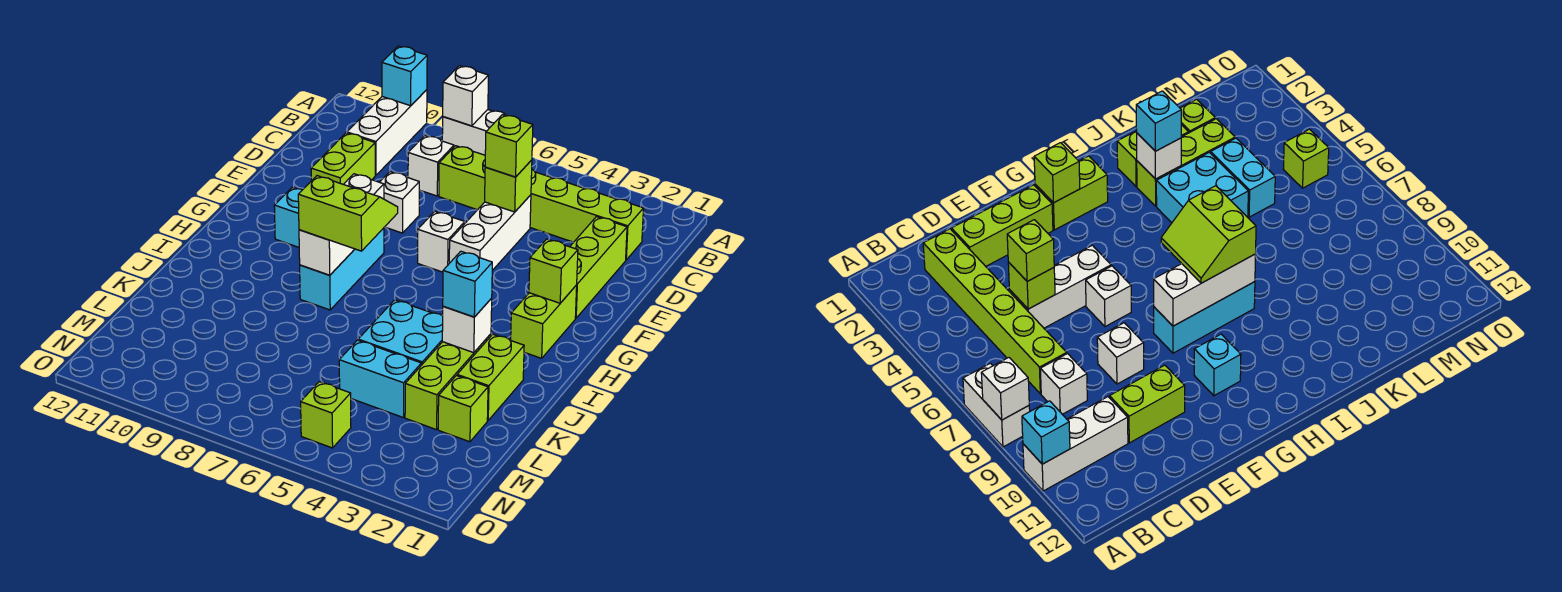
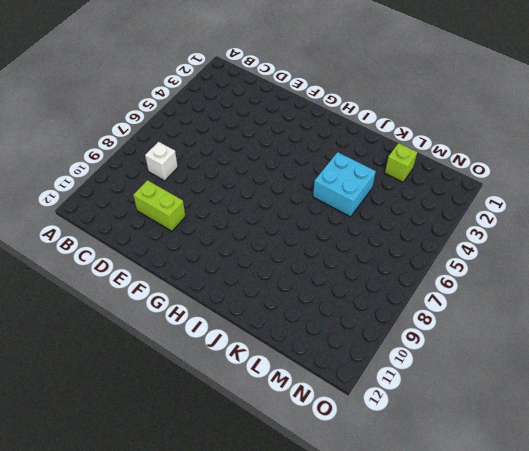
none -> white brick A7:A8 level 1
none -> white brick A10:C10 level 1
none -> lime brick C2:C7 level 1

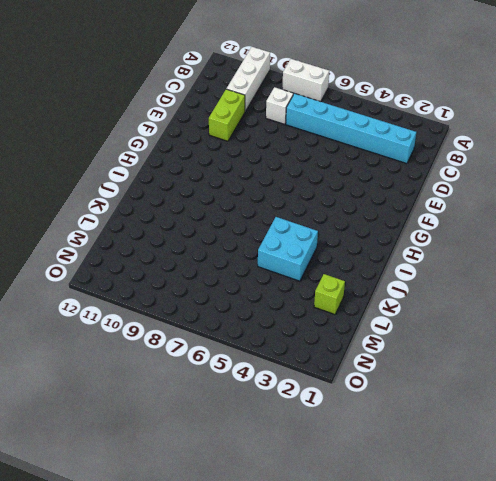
cyan brick C2:C7 level 1 -> lime brick C2:C7 level 1
none -> lime brick D2:F2 level 1
none -> white brick D5:F5 level 1
none -> white brick E8 level 1

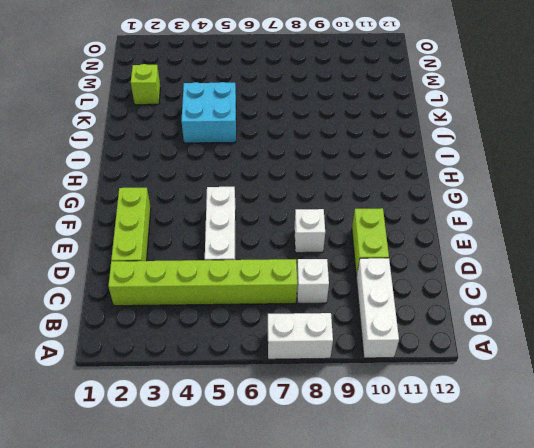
none -> white brick F6 level 1
none -> lime brick G2:H2 level 1
none -> cyan brick G8:I8 level 1

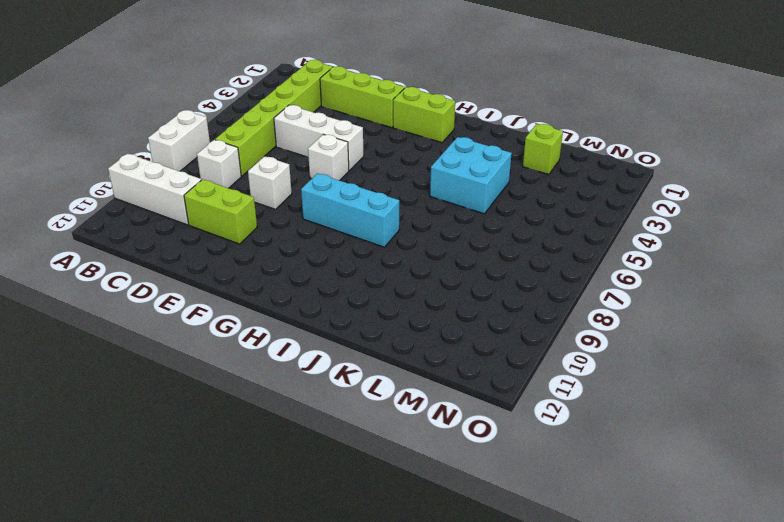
none -> cyan brick G10 level 1
none -> lime brick J2:K2 level 1
none -> lime brick J3:L3 level 1

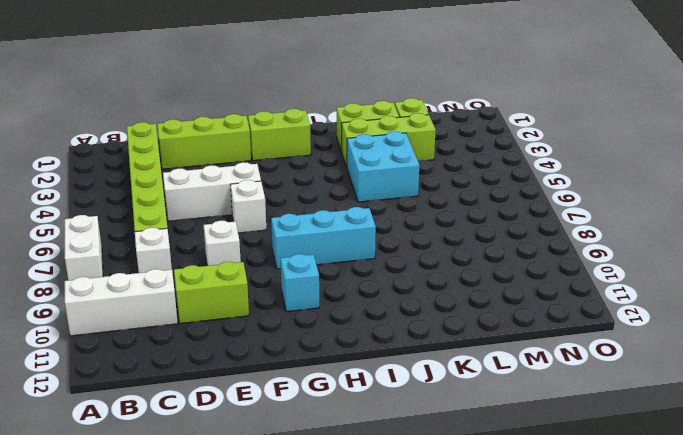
none -> cyan brick L4:L5 level 1
none -> lime brick N5 level 1
none -> white brick A8 level 2

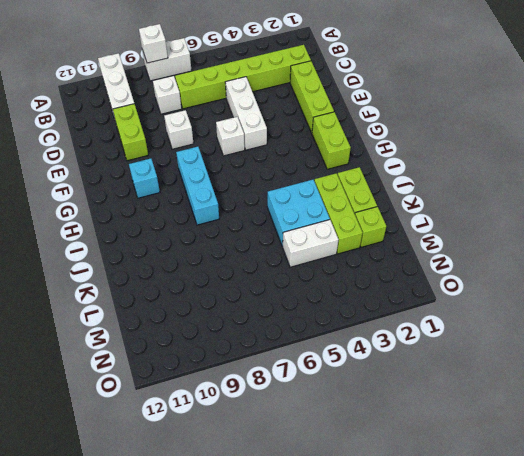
white brick L4:L5 level 1 -> cyan brick L4:L5 level 1
none -> lime brick N5 level 1
none -> cyan brick A10 level 2
none -> lime brick D5 level 2

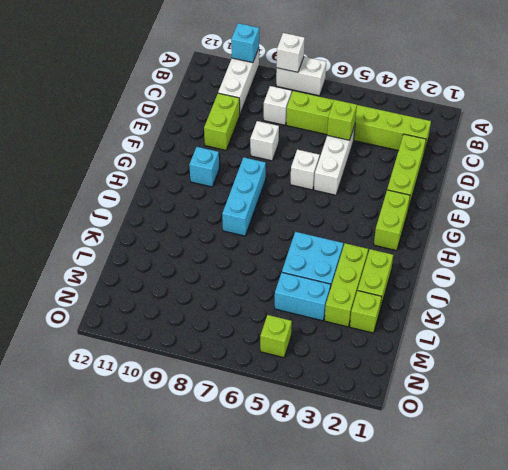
none -> lime brick G2 level 2
none -> white brick G8:I8 level 2
none -> white brick J3 level 2

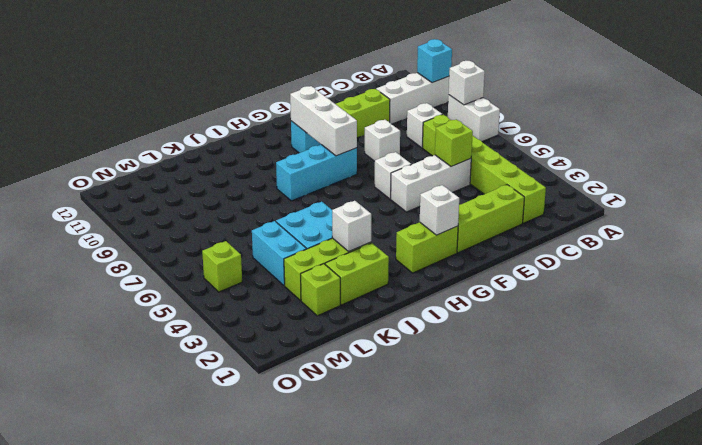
white brick G2 level 2 -> lime brick G2 level 2
white brick G8:G10 level 2 -> white brick G8:I8 level 2
none -> lime brick D5 level 3
none -> lime slope H7:I8 level 3 top I
none -> cyan brick J3 level 3

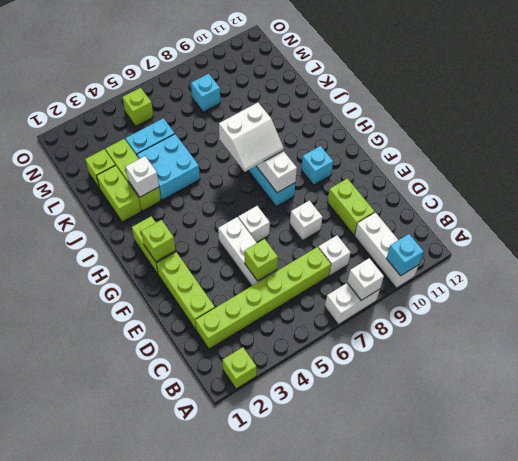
lime brick A2 level 1 -> lime brick D5 level 3
white slope H7:I8 level 3 top I -> lime slope H7:I8 level 3 top I
cyan brick M8 level 1 -> cyan brick J3 level 3

